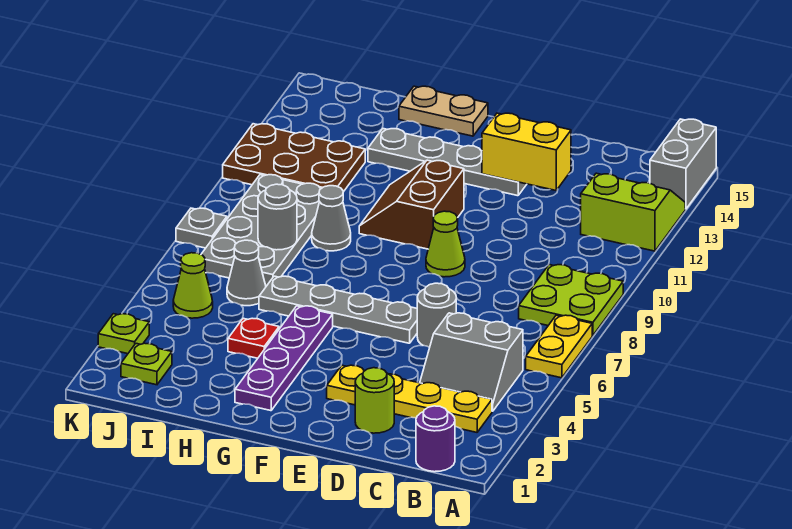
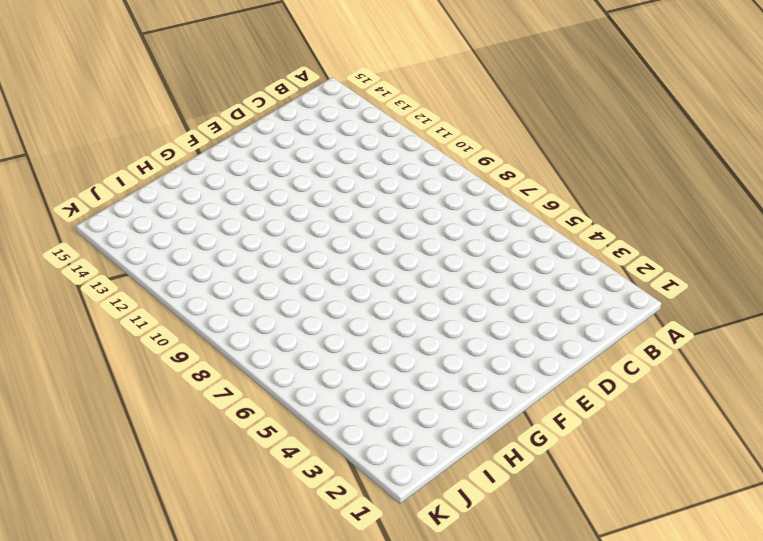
none -> yellow plate A6:A7 level 1
none -> lime plate A8:B9 level 1
none -> lime slope A12:B13 level 1 top 12

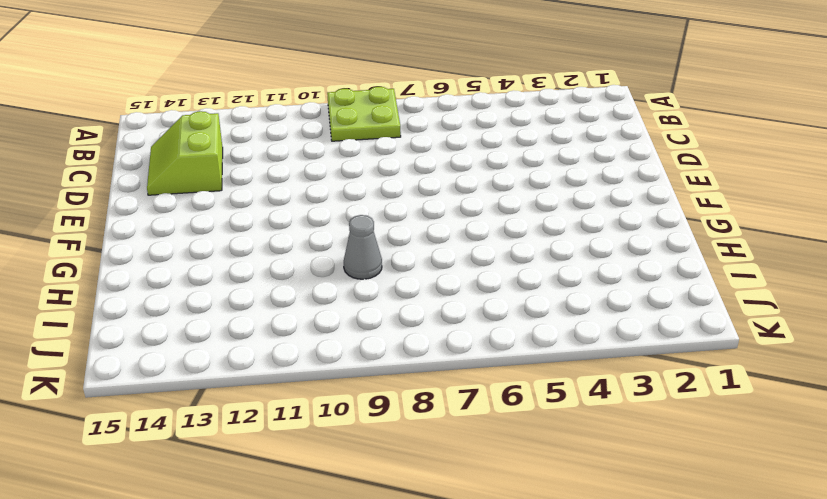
lime slope C13:D14 level 1 top 13 -> lime slope A12:B13 level 1 top 12
none -> yellow plate A6:A7 level 1
none -> grey brick A14:A15 level 1
none -> purple round brick B1 level 1

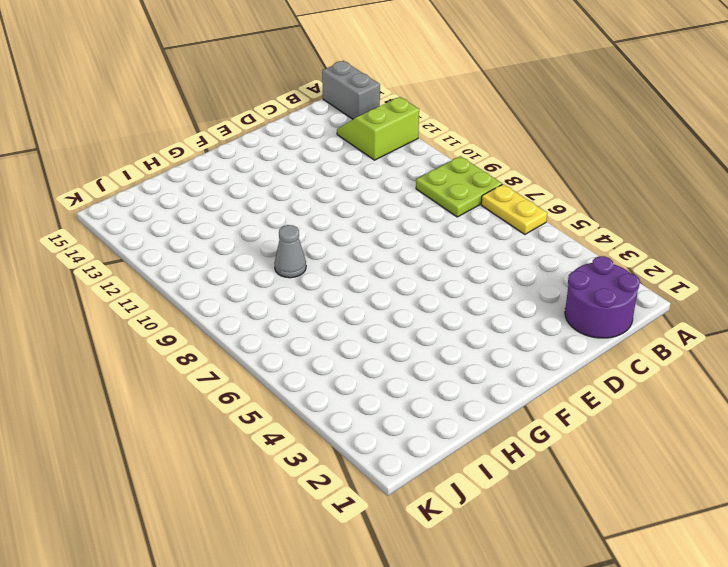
purple round brick B1:C2 level 1 -> purple round brick B1 level 1
none -> yellow plate B3:E3 level 1
none -> grey slope B4:C5 level 1 top 5
none -> lime round brick D2 level 1

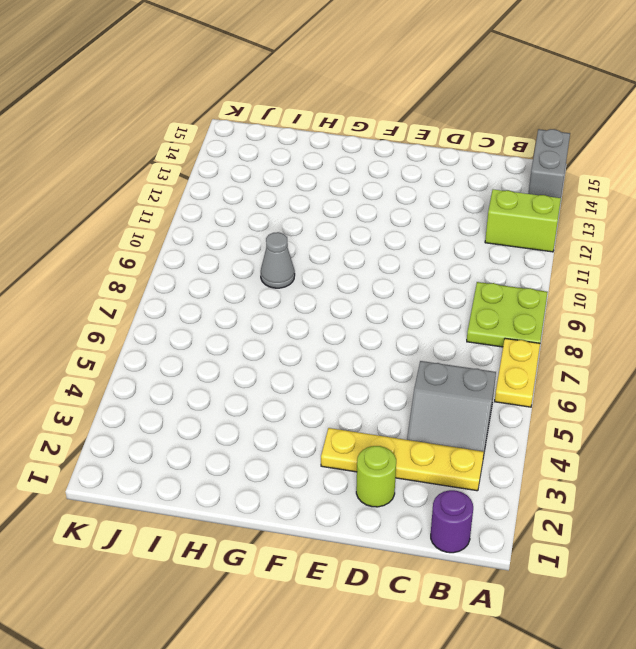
none -> grey round brick D6 level 1
none -> grey plate E6:H6 level 1
none -> lime cone E9 level 1

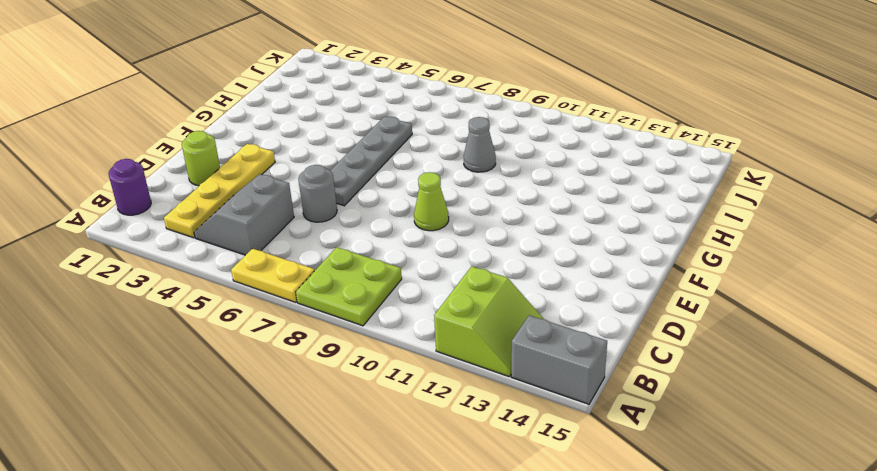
none -> grey plate E13:H13 level 1
none -> brown slope F10:G11 level 1 top F
none -> purple plate G2:G5 level 1

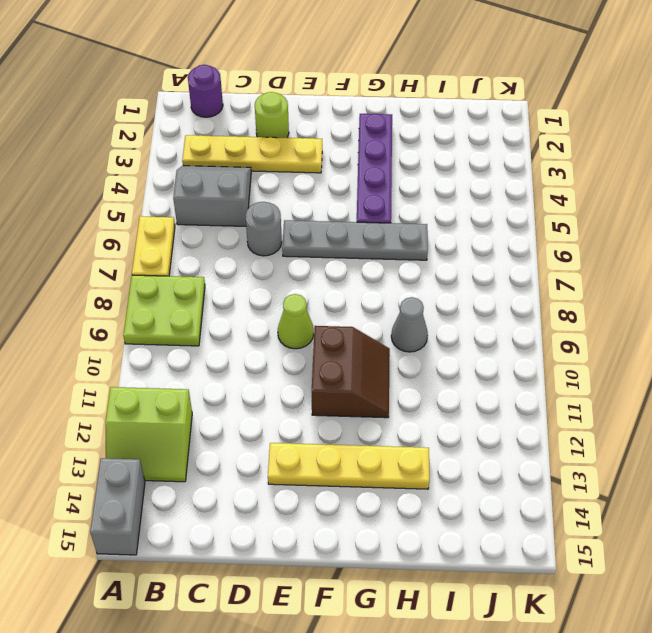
yellow plate E13:H13 level 1 -> grey plate E13:H13 level 1
none -> tan plate G15:H15 level 1
none -> red plate H4 level 1
none -> grey cone I6 level 1

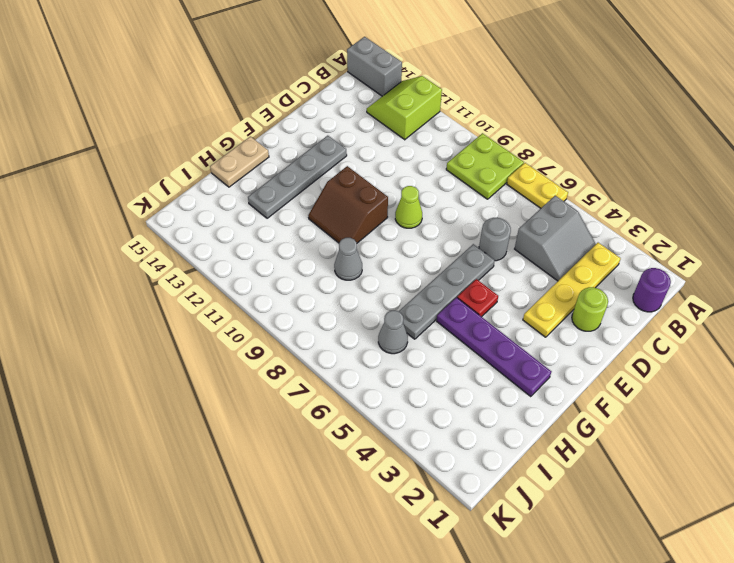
red plate F5 level 1 -> red plate H4 level 1
none -> grey plate I7:J10 level 1
none -> brown plate I11:K12 level 1
none -> lime plate J2 level 1

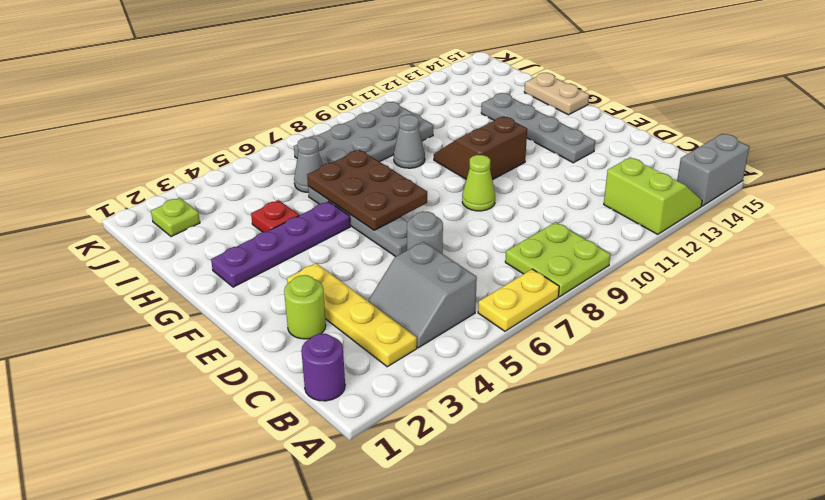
brown plate F6:H7 level 2 -> brown plate I11:K12 level 1
none -> lime cone J5 level 1
none -> lime plate K3 level 1
none -> grey plate K8 level 1

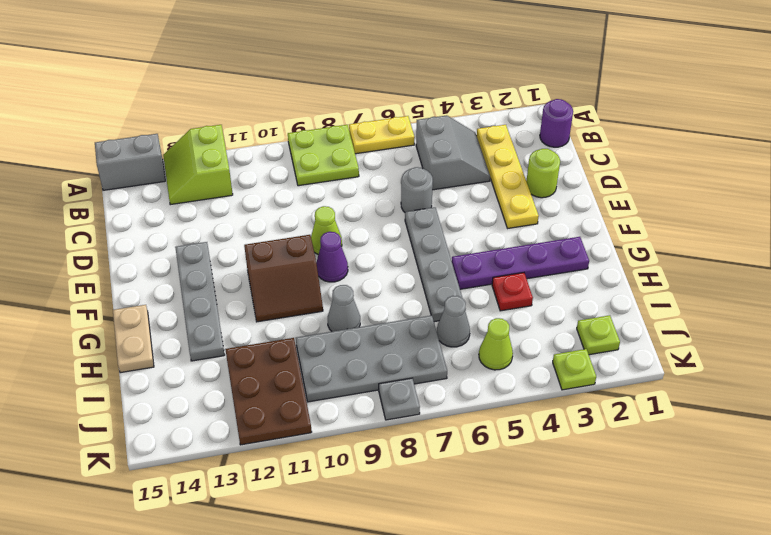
purple cone F9 level 1 -> none
none -> yellow brick D13:E13 level 2
none -> grey round brick I8 level 2

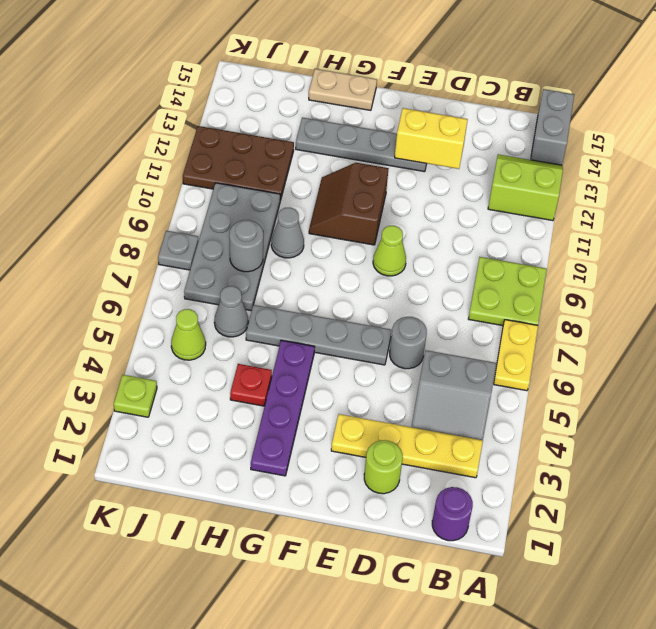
none -> lime plate J2 level 1

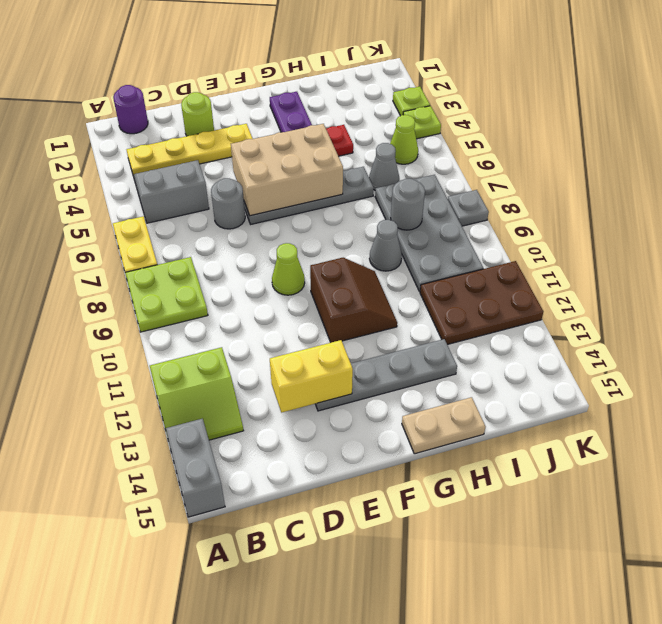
tan brick E5:G6 level 2 -> none
lime plate K4 level 1 -> lime plate J2 level 1

